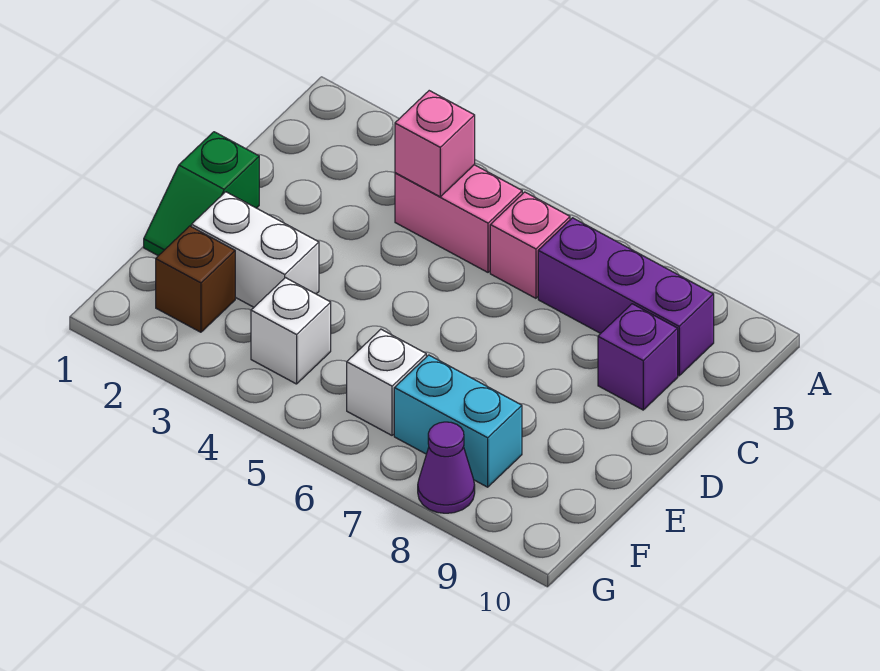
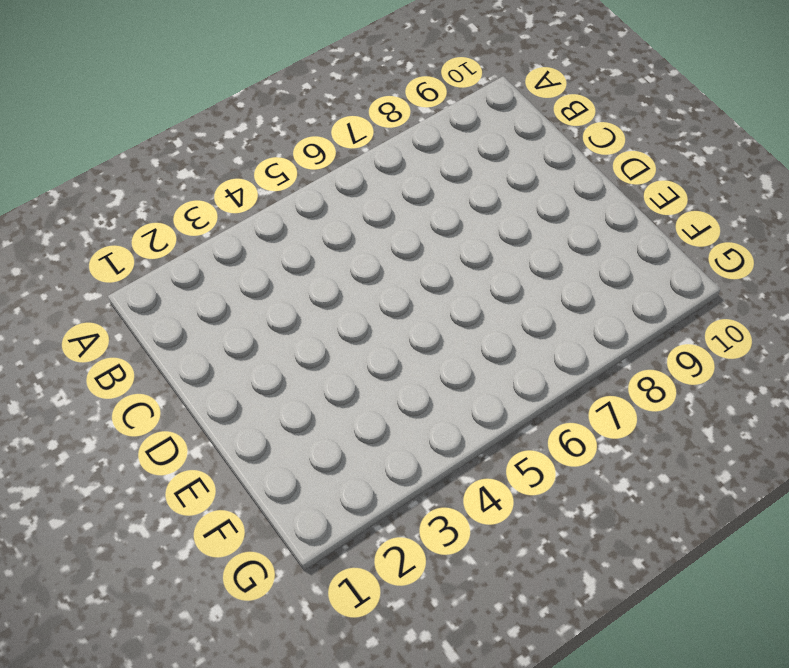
none -> pink brick B4:B5 level 1
none -> pink brick B6 level 1
none -> purple brick B7:B9 level 1

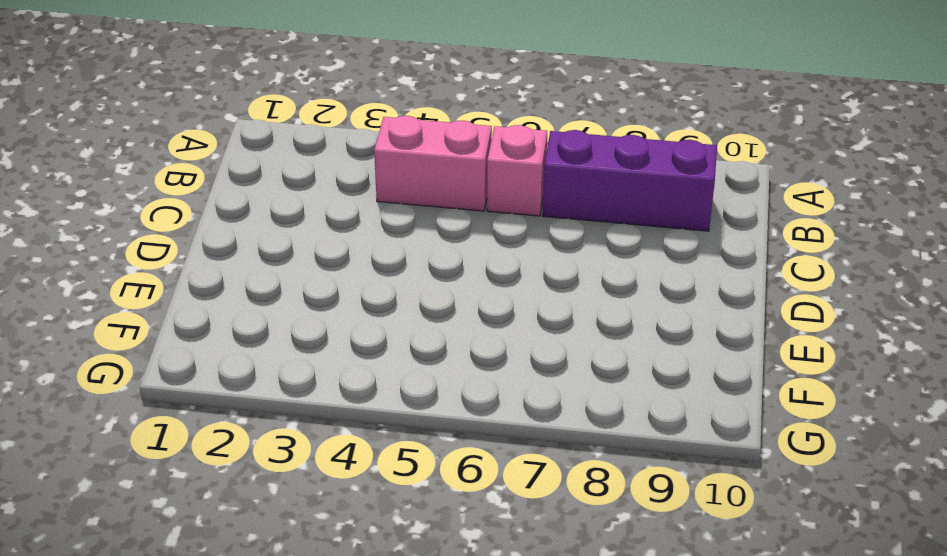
none -> purple brick C9 level 1
none -> green slope D1:E1 level 1 top D
none -> white brick E2:E3 level 1

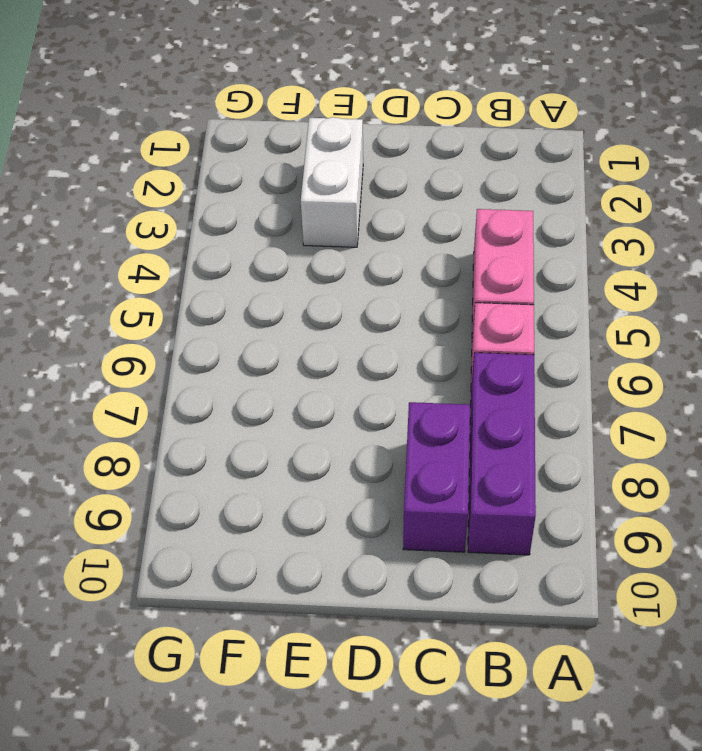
purple brick C8:C9 level 1 -> purple brick C9 level 1
none -> green slope D1:E1 level 1 top D
none -> brown brick F2 level 1
none -> white brick F4 level 1

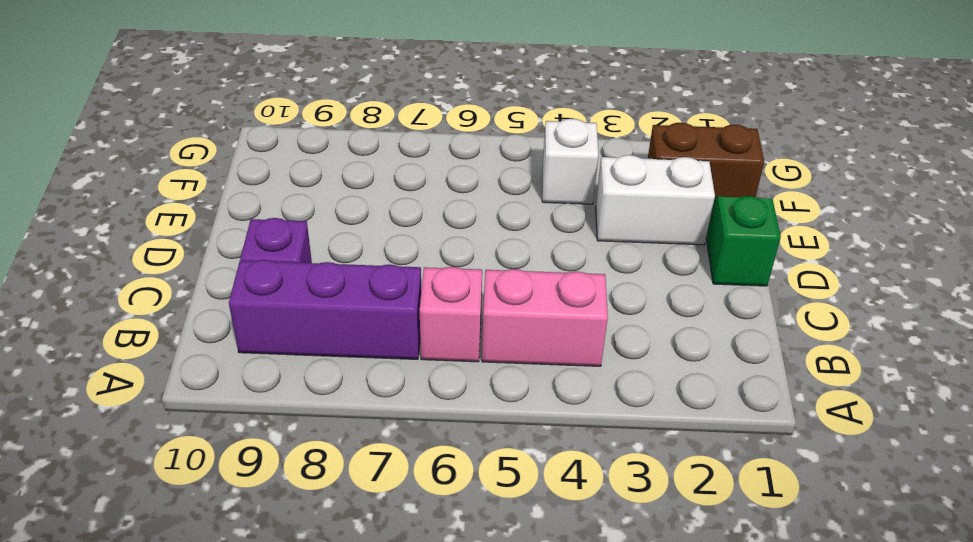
brown brick F1:F2 level 1 -> brown brick F2 level 1
none -> white brick F6 level 1
none -> cyan brick F7:F8 level 1
none -> purple cone G8 level 1

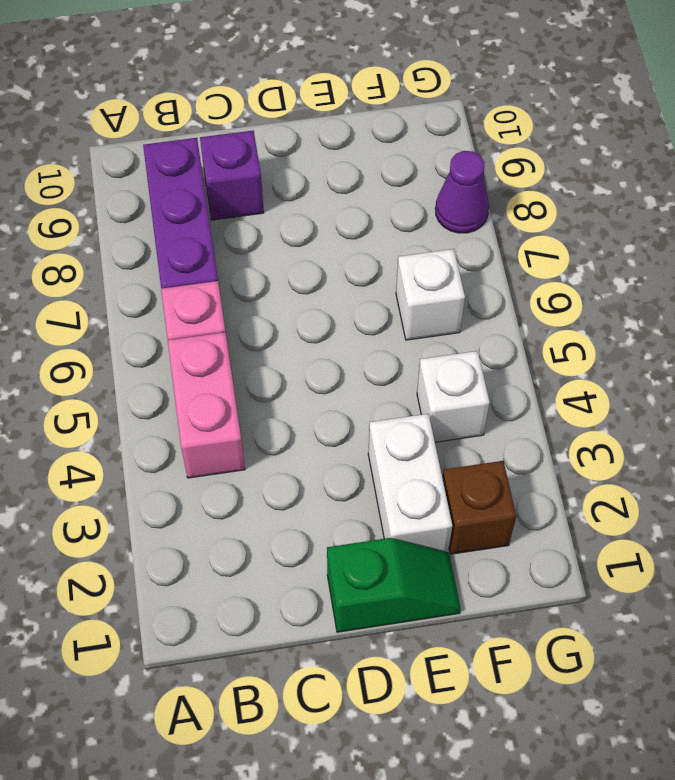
none -> cyan brick F7:F8 level 1
none -> pink brick B4 level 2

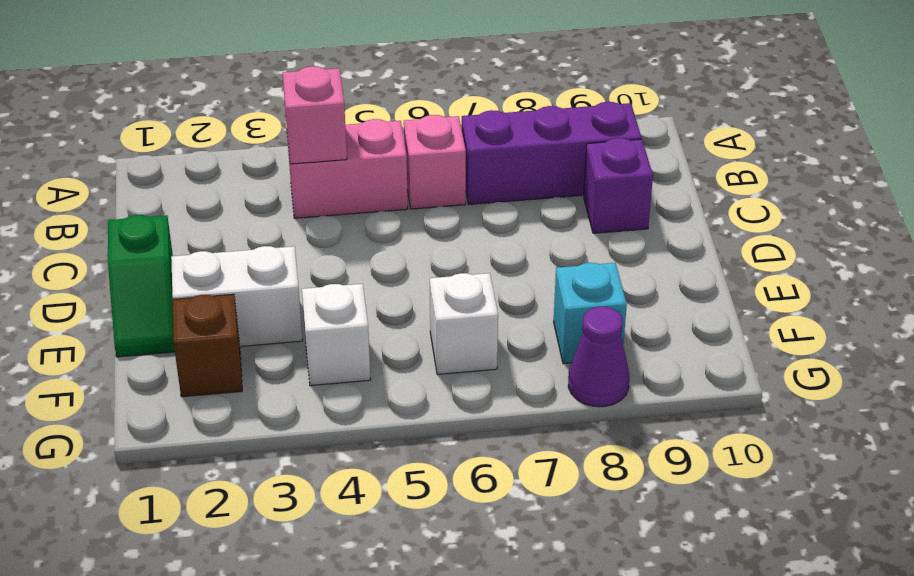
cyan brick F8 level 1 -> cyan brick F7:F8 level 1

